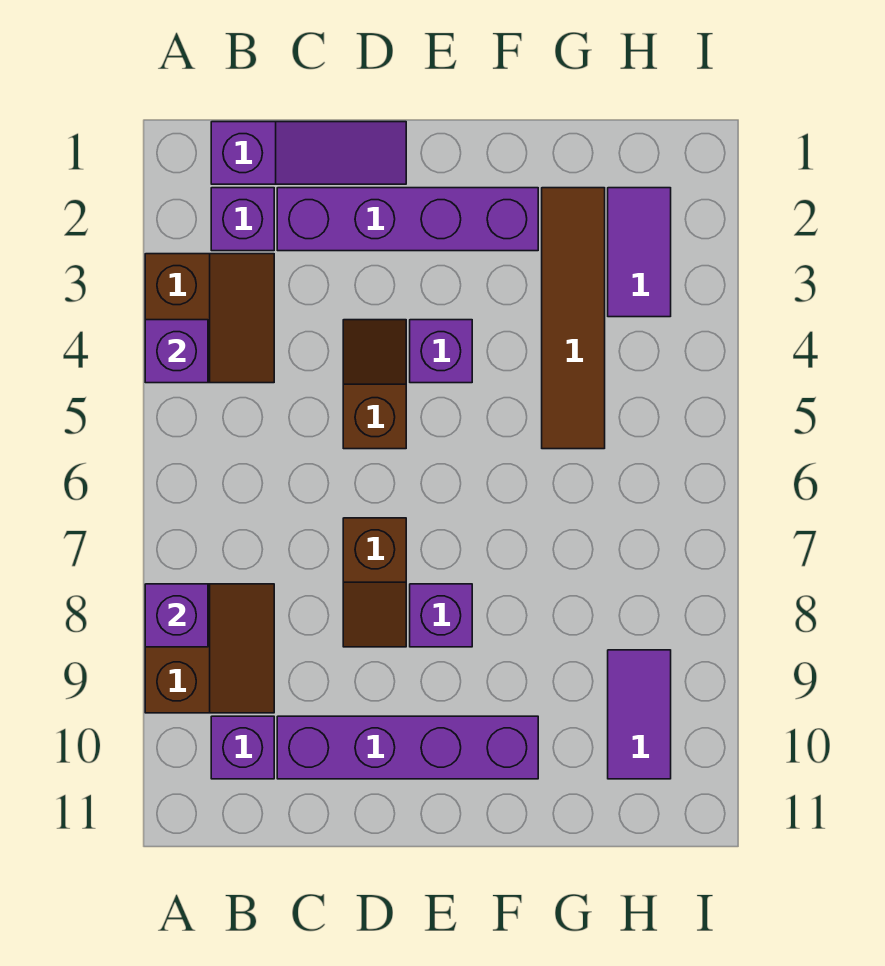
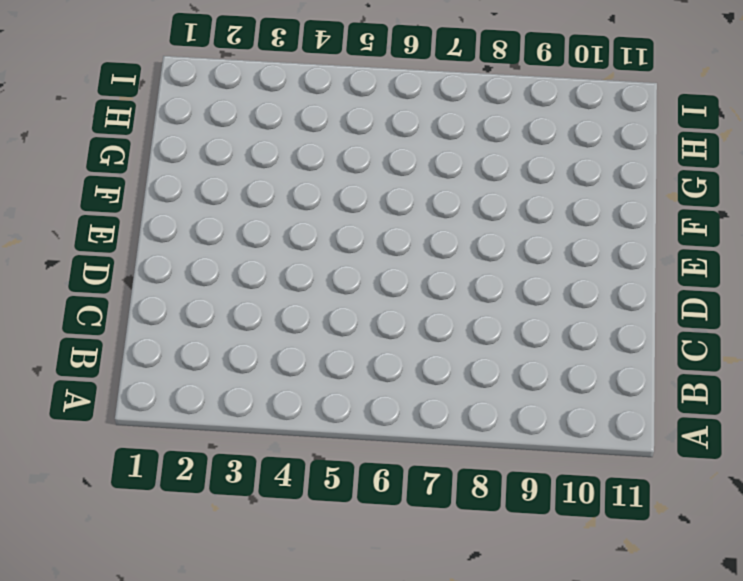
none -> brown slope A3:B4 level 1 top A
none -> brown slope A8:B9 level 1 top A
none -> purple slope B1:D1 level 1 top B

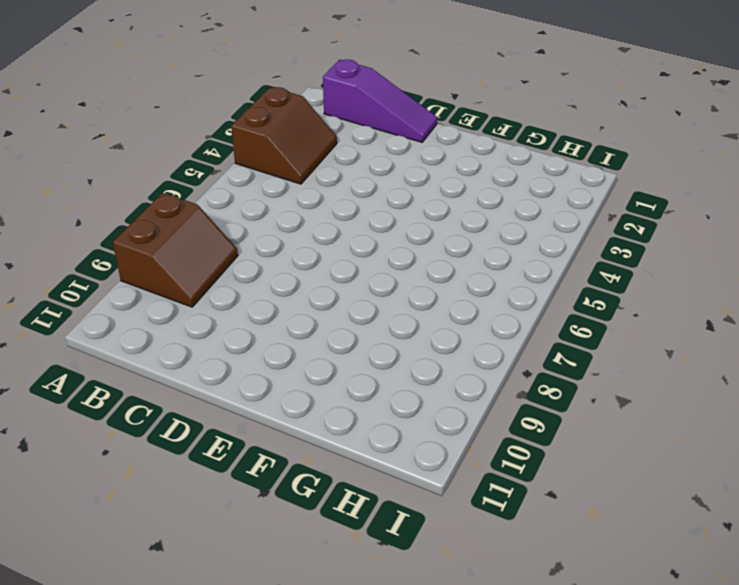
none -> purple brick B2 level 1
none -> purple brick B10 level 1
none -> purple brick C2:F2 level 1

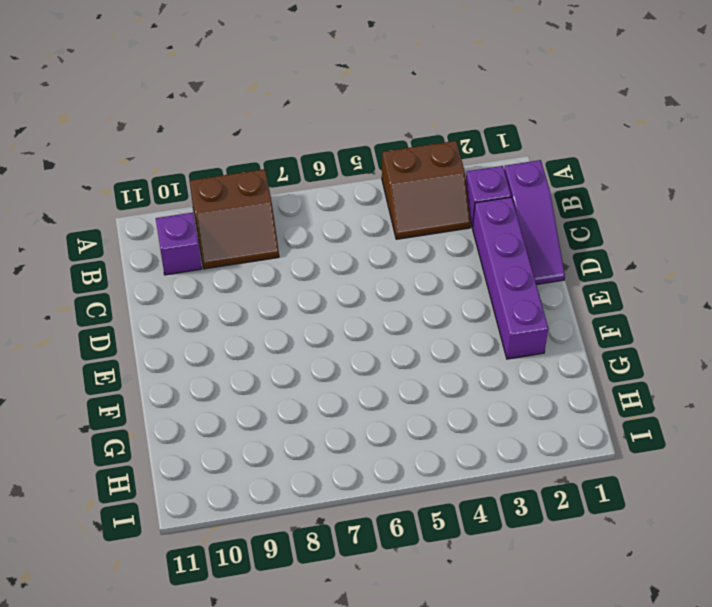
none -> purple brick C10:F10 level 1
none -> brown slope D4:D5 level 1 top 5
none -> brown slope D7:D8 level 1 top 7

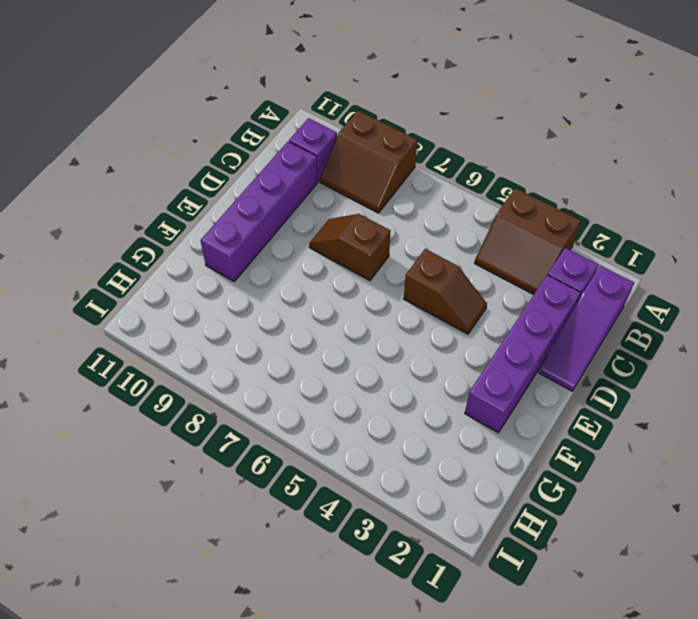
none -> purple brick E4 level 1
none -> purple brick E8 level 1
none -> brown tile G2:G5 level 1

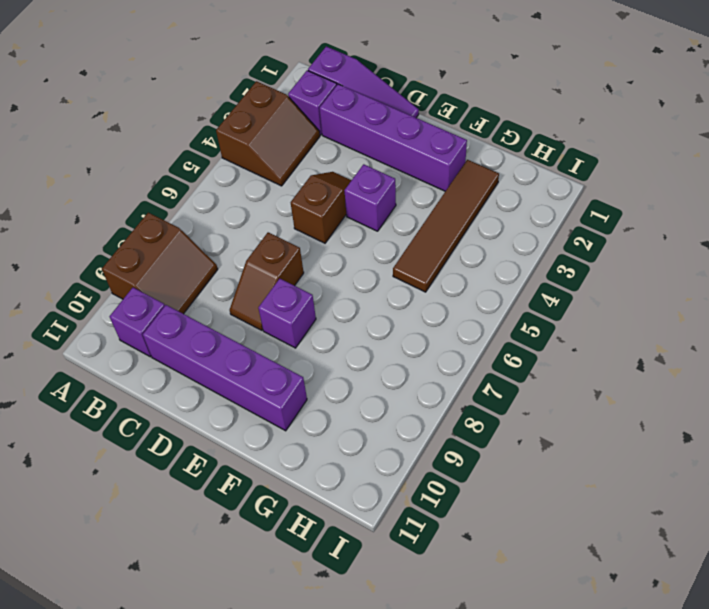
none -> purple tile H2:H3 level 1
none -> purple tile H9:H10 level 1
none -> purple brick A4 level 2

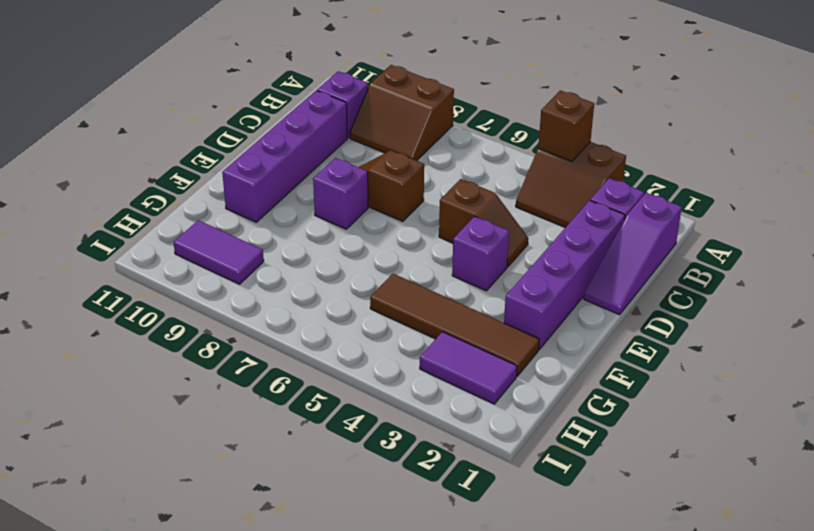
brown brick A4 level 2 -> purple brick A4 level 2
none -> purple brick A8 level 2

